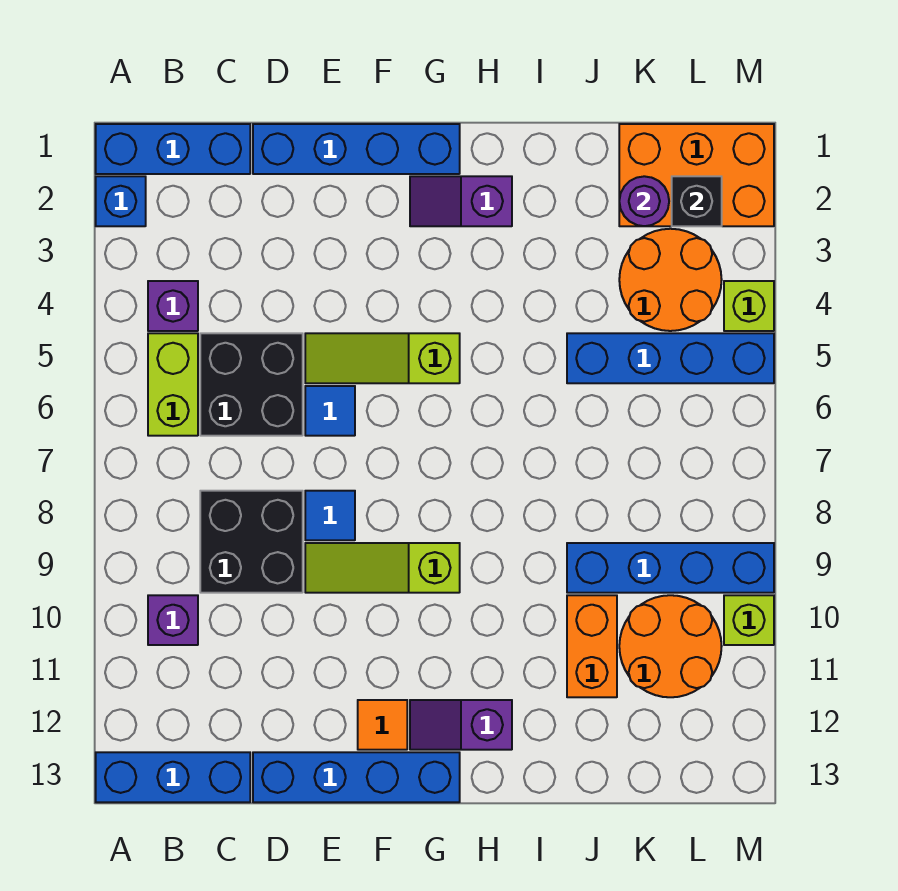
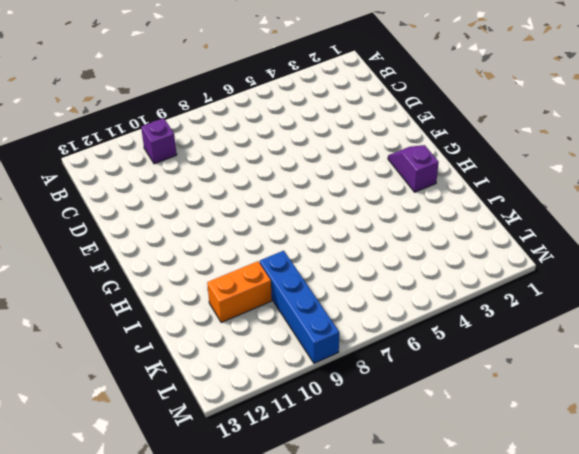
none -> blue brick A1:C1 level 1
none -> blue brick A2 level 1
none -> blue brick A13:C13 level 1

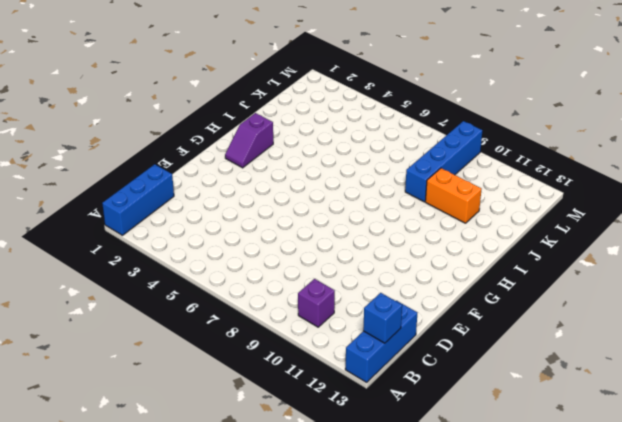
blue brick B13 level 2 -> blue brick A2 level 1
none -> purple brick B4 level 1
none -> lime brick B5:B6 level 1
none -> black brick C5:D6 level 1

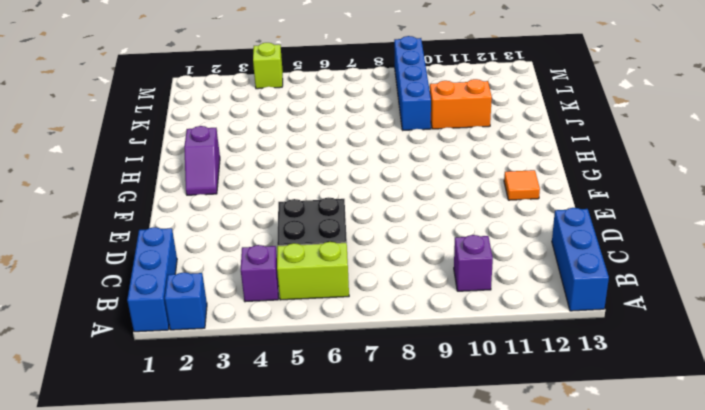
none -> black brick C8:D9 level 1
none -> blue brick D1:G1 level 1
none -> blue brick D13:G13 level 1

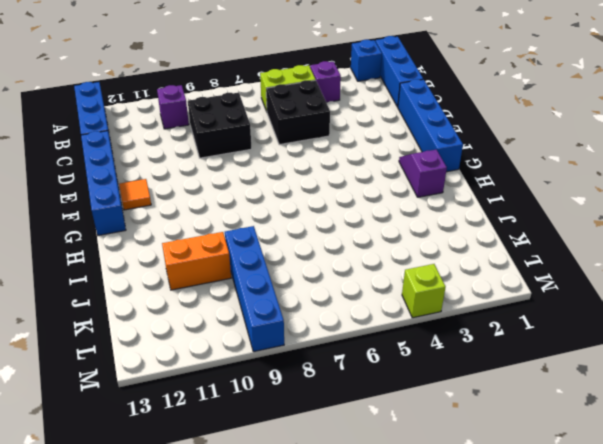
none -> lime slope E5:G5 level 1 top G
none -> blue tile E6 level 1
none -> blue tile E8 level 1

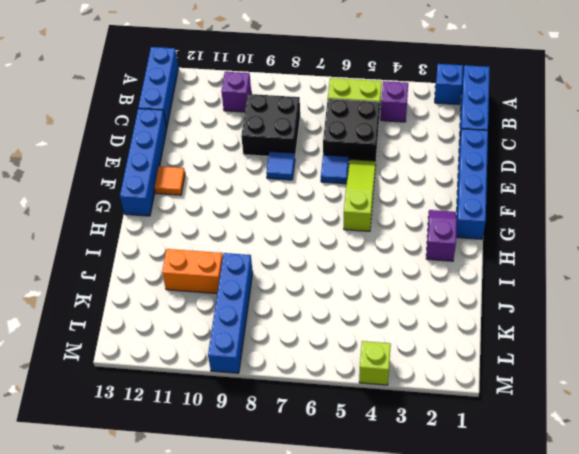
none -> lime slope E9:G9 level 1 top G
none -> purple slope G12:H12 level 1 top H
none -> blue brick J5:M5 level 1

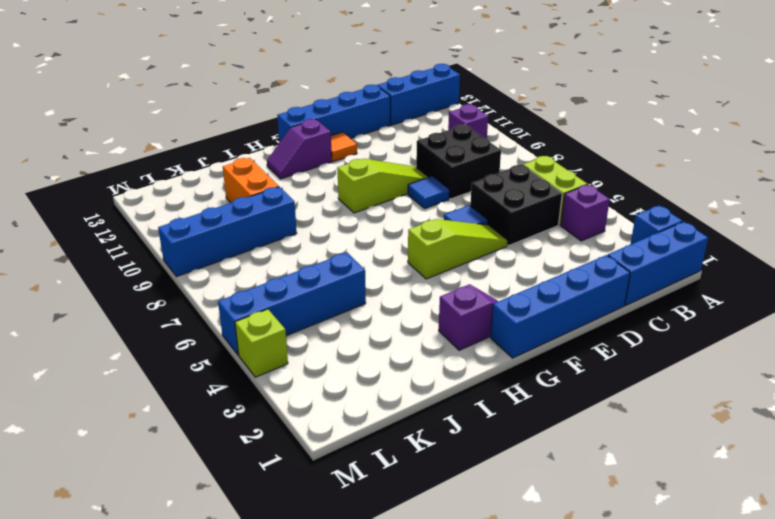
purple slope G12:H12 level 1 top G -> purple slope G12:H12 level 1 top H
none -> orange brick K1:M2 level 1
none -> orange round brick K3:L4 level 1
none -> orange round brick K10:L11 level 1

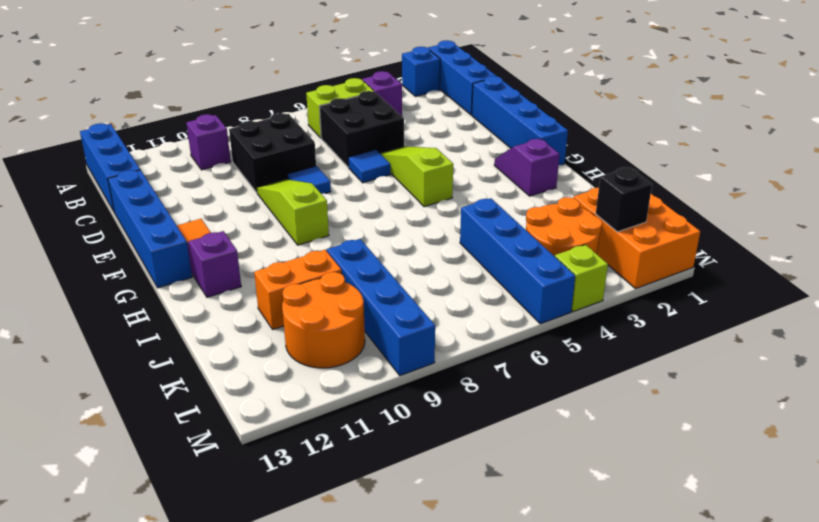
none -> lime brick M10 level 1
none -> purple round brick K2 level 2

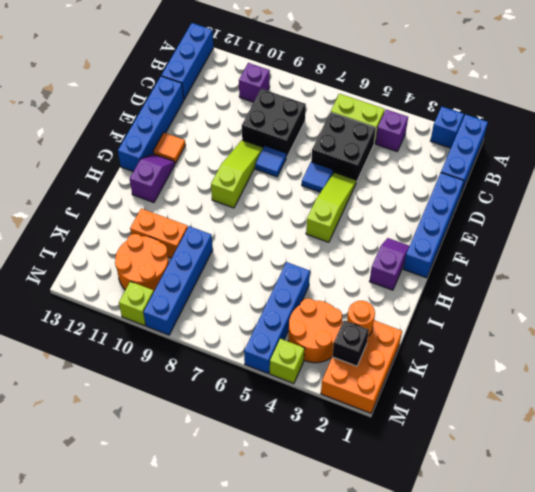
orange round brick K2 level 2 -> purple round brick K2 level 2

